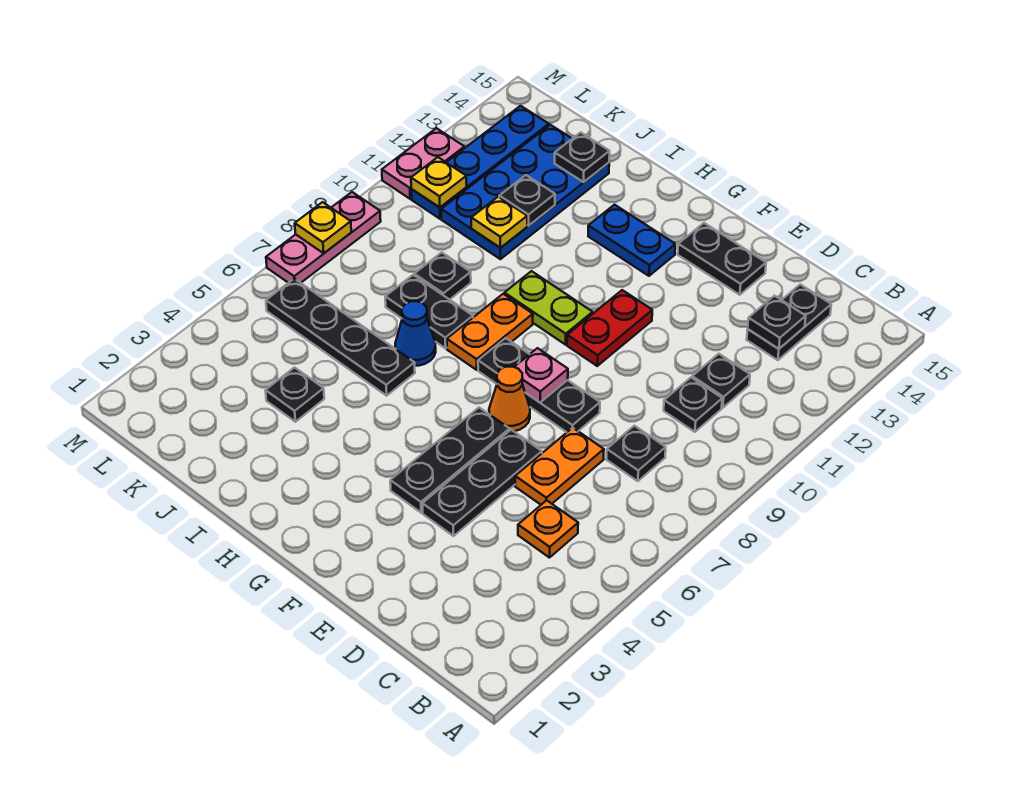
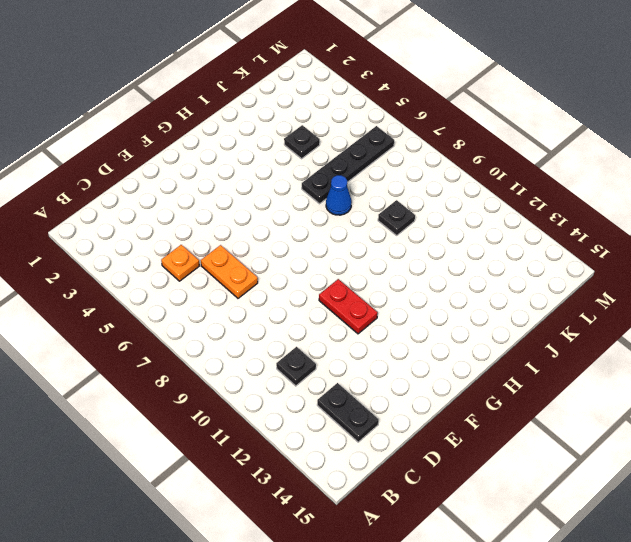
none -> black plate C8 level 1
none -> black plate C10 level 1
none -> black plate E4:E6 level 1
none -> black plate E8:G8 level 1

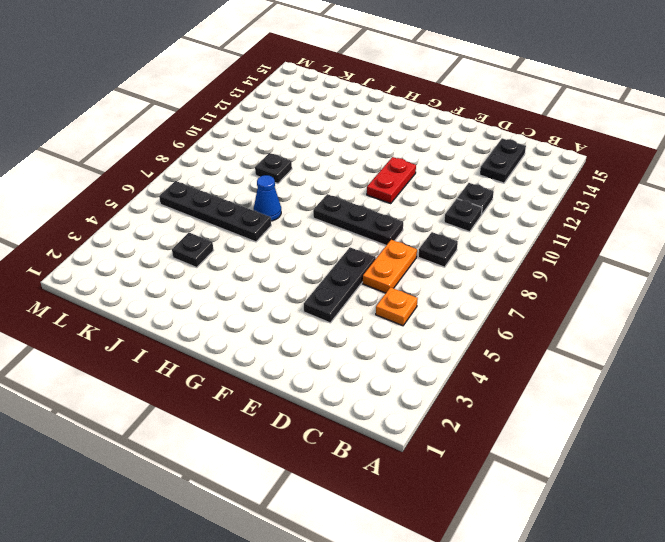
none -> black plate E14:F14 level 1
none -> black plate F4:F6 level 1
none -> orange cone F7 level 1
none -> lime plate G10:H10 level 1

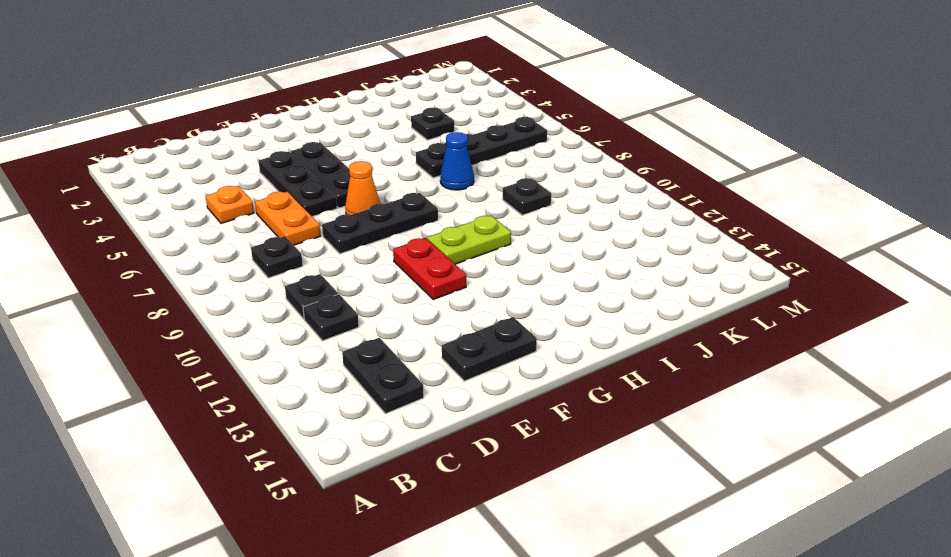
none -> blue plate G13:H13 level 1
none -> orange plate H8:H9 level 1
none -> black plate I8:J8 level 1
none -> blue plate J11:K14 level 1

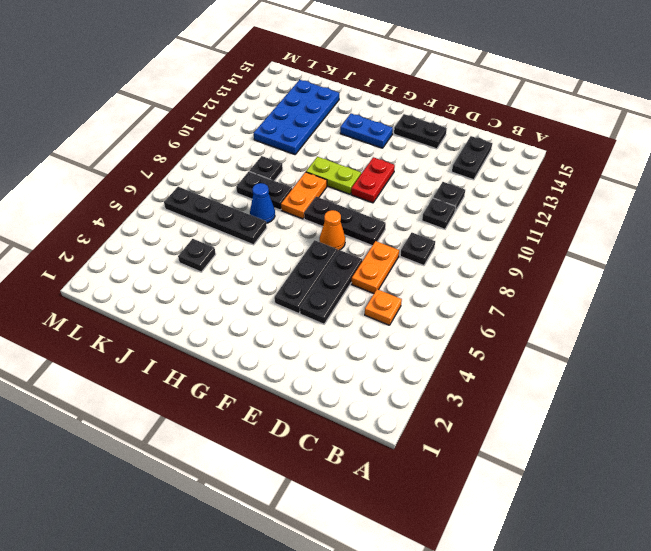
none -> blue plate L11:L14 level 1
none -> pink plate M7:M9 level 1
none -> pink plate M11:M12 level 1
none -> black plate C13 level 2

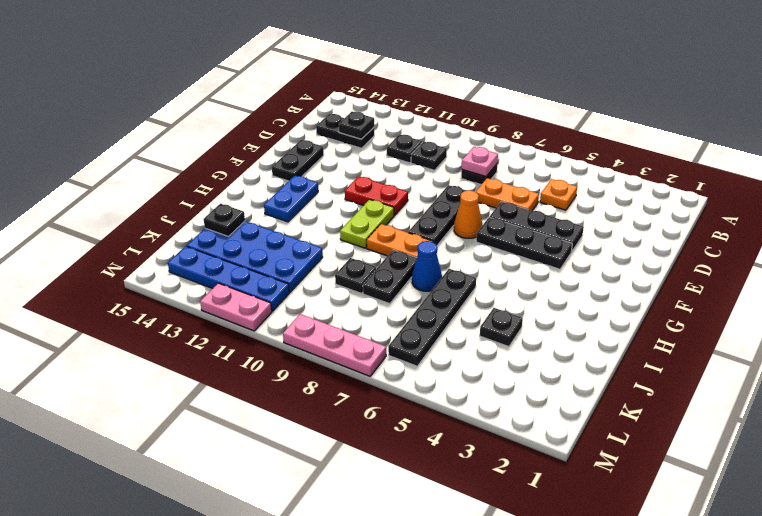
pink plate C8 level 2 -> pink plate F8 level 2
none -> yellow plate J11 level 2
none -> black plate J12 level 2
none -> yellow plate L11 level 2
none -> yellow plate M8 level 2

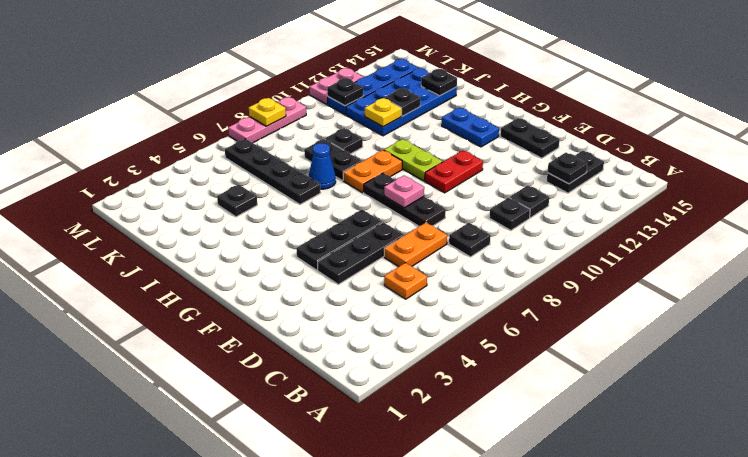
black plate L11 level 2 -> yellow plate L11 level 2
none -> orange cone F7 level 1

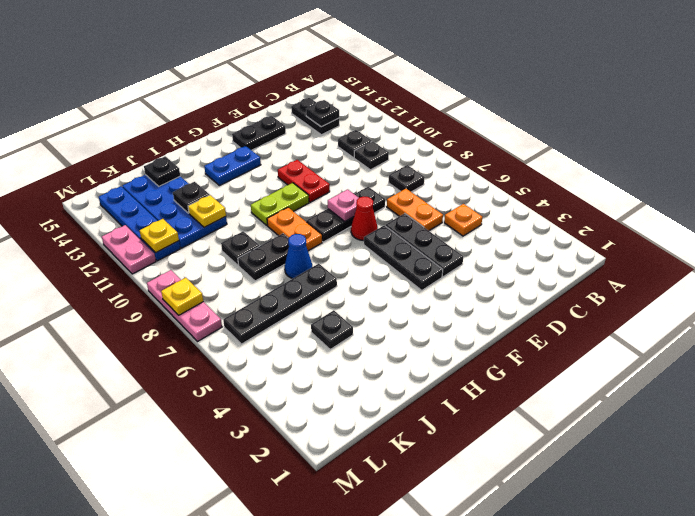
red cone F7 level 1 -> orange cone F7 level 1

